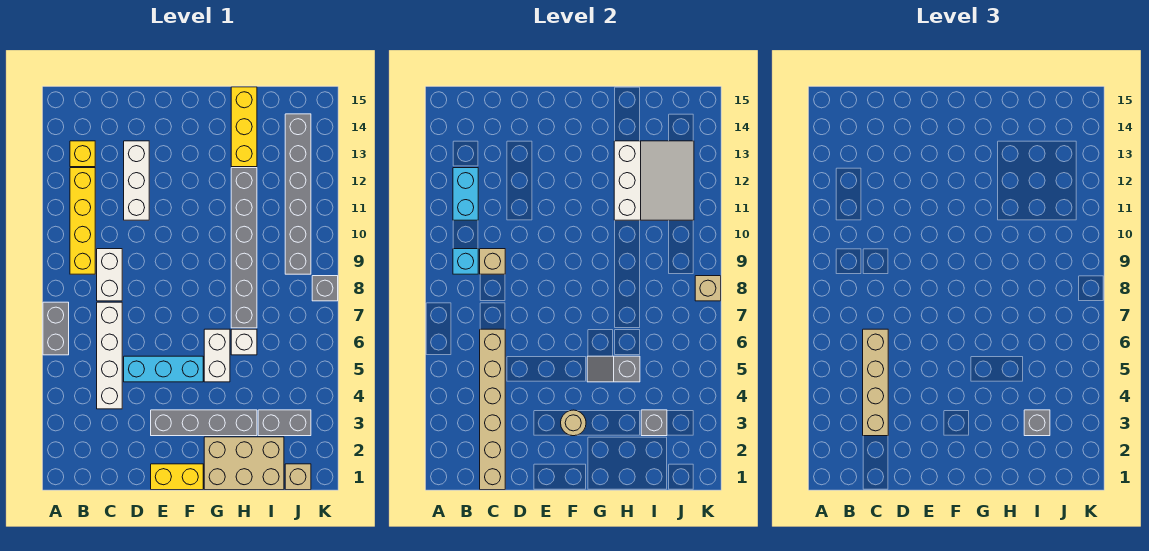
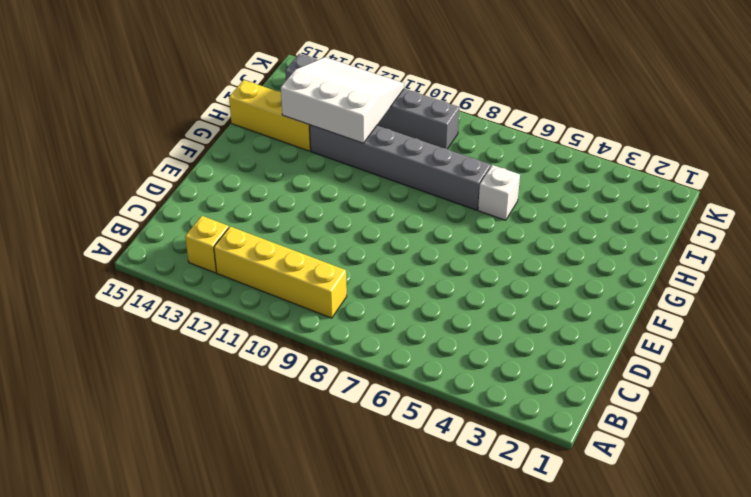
none -> grey brick A6:A7 level 1
none -> white brick C4:C7 level 1
none -> white brick C8:C9 level 1

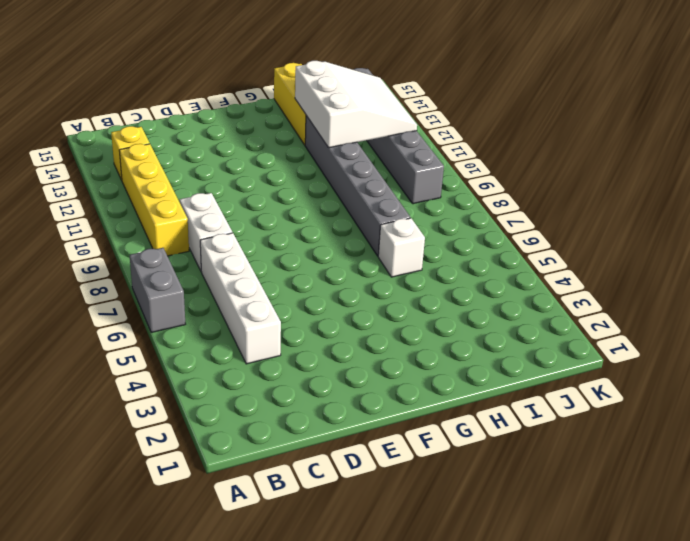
none -> cyan brick D5:F5 level 1
none -> white brick D11:D13 level 1
none -> yellow brick E1:F1 level 1

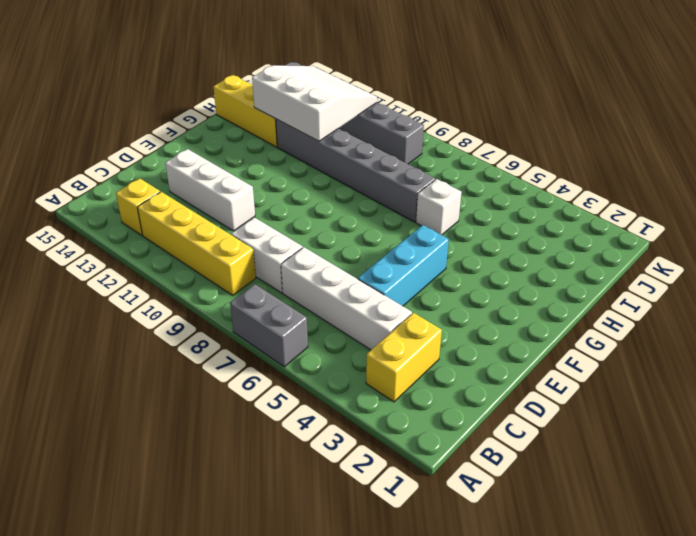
yellow brick B3:C3 level 1 -> yellow brick E1:F1 level 1
none -> grey brick E3:H3 level 1
none -> tan brick G1:I2 level 1
none -> white brick G5:G6 level 1

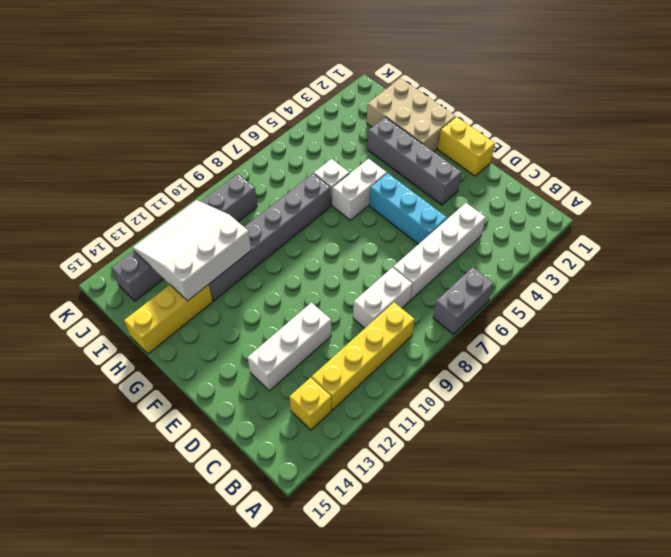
none -> grey brick I3:J3 level 1
none -> tan brick J1 level 1
none -> grey brick K8 level 1

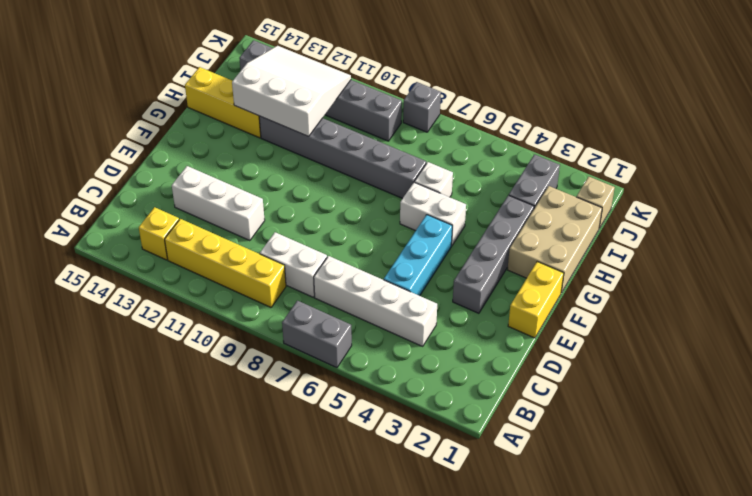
none -> cyan brick B9 level 2
none -> cyan brick B11:B12 level 2
none -> tan brick C1:C6 level 2

